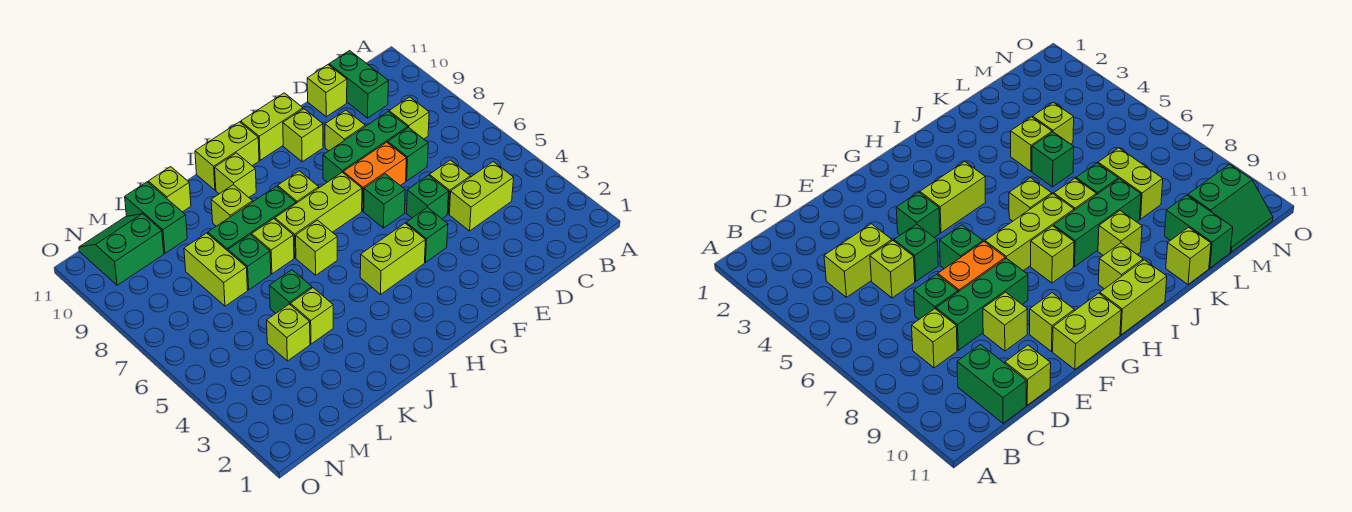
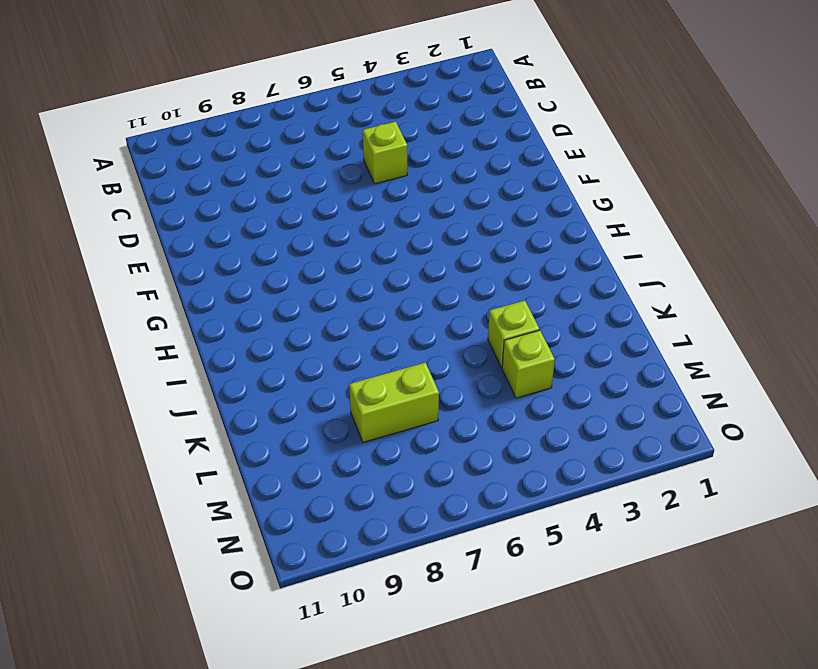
none -> lime brick C4:D4 level 1
none -> lime brick C8 level 1
none -> green brick C10:C11 level 1
none -> green brick D7 level 1

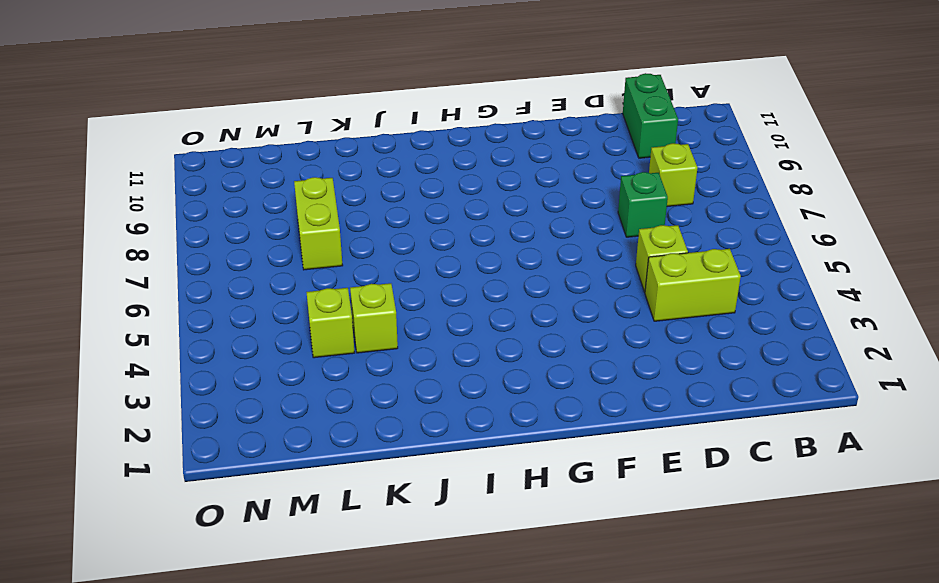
none -> green brick D8:F8 level 1
none -> lime brick D11 level 1
none -> green brick E5 level 1
none -> orange brick E7:F7 level 1

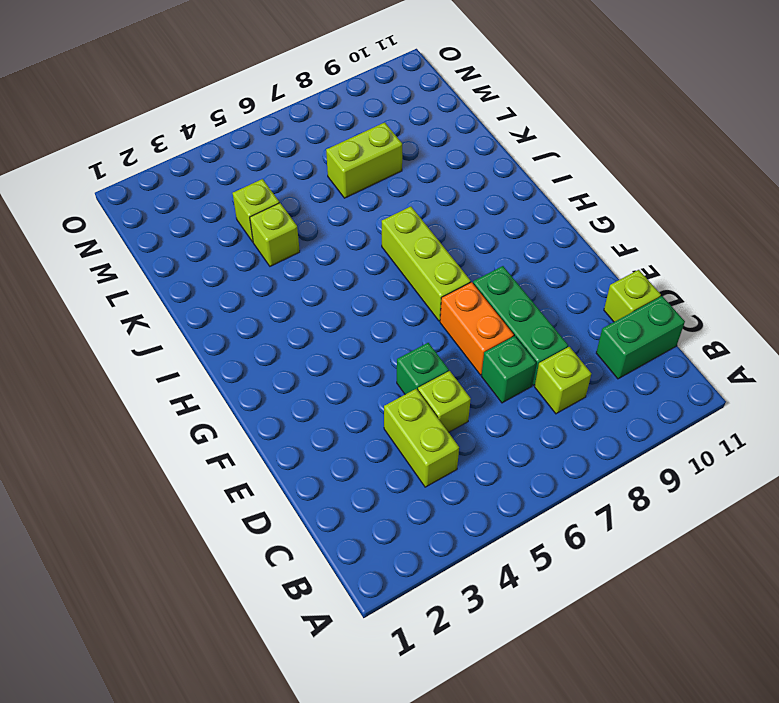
none -> lime brick E9 level 1
none -> green brick F4 level 1
none -> green brick F6 level 1
none -> lime brick F10 level 1

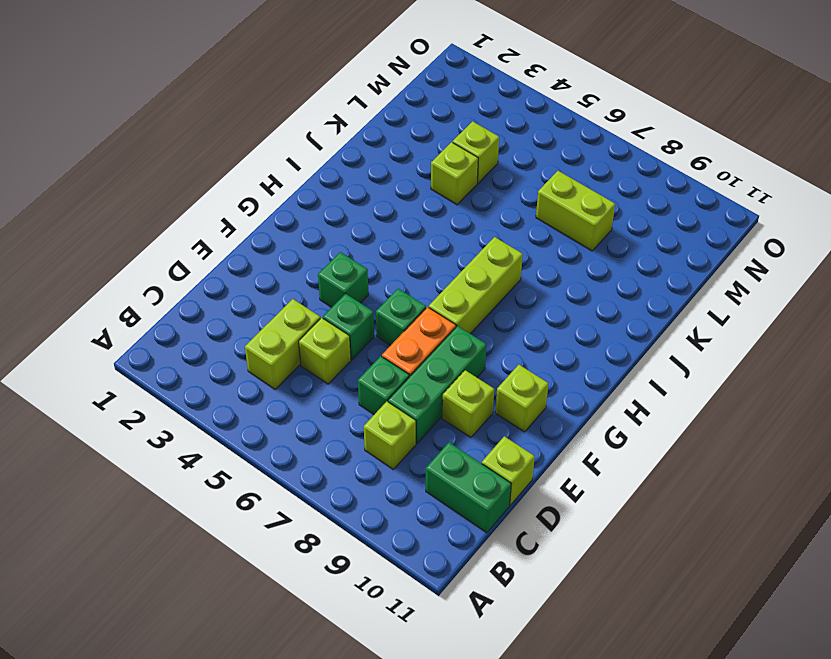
none -> lime brick F11:G11 level 1
none -> lime brick G4:H4 level 1
none -> lime brick H8 level 1
none -> lime brick H11:I11 level 1

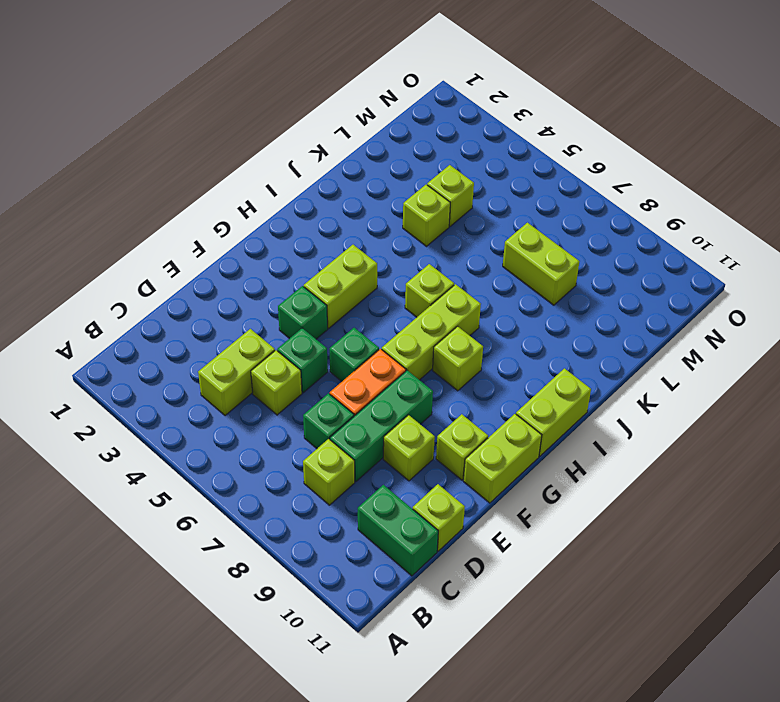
none -> green brick I8:K8 level 1
none -> lime brick I10 level 1
none -> lime brick J7 level 1
none -> lime brick J9 level 1

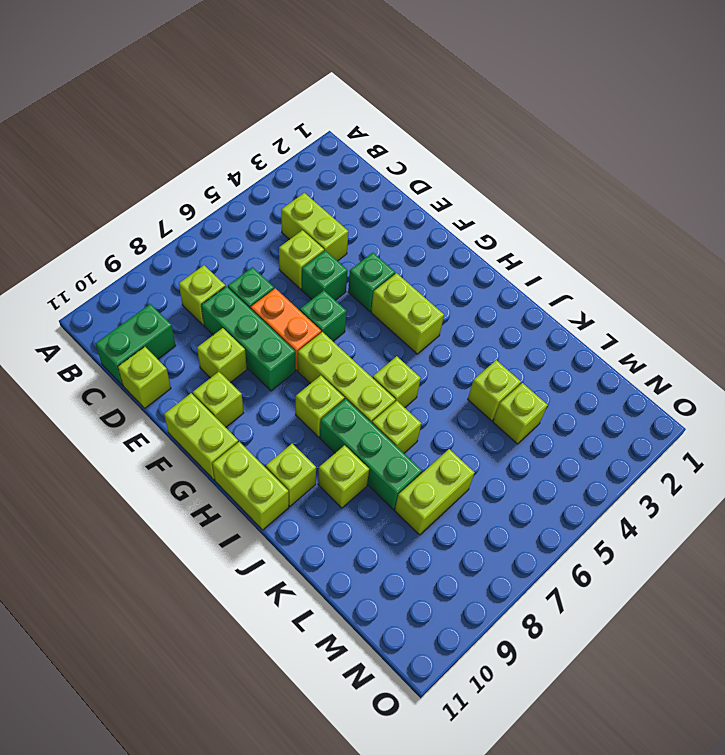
none -> green brick K5 level 1
none -> green brick K7 level 1
none -> lime brick K11 level 1
none -> green brick L10:L11 level 1

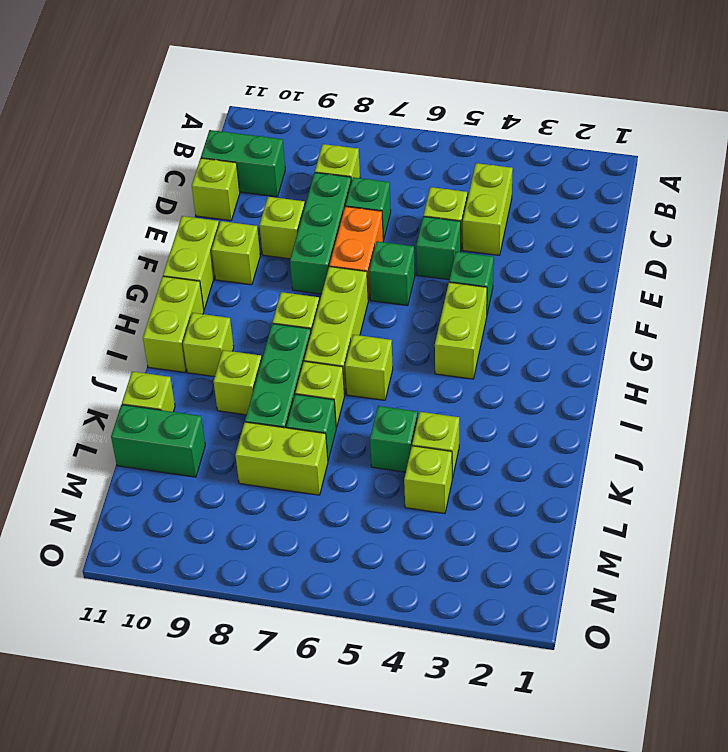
none -> green slope M10:N11 level 1 top 10

